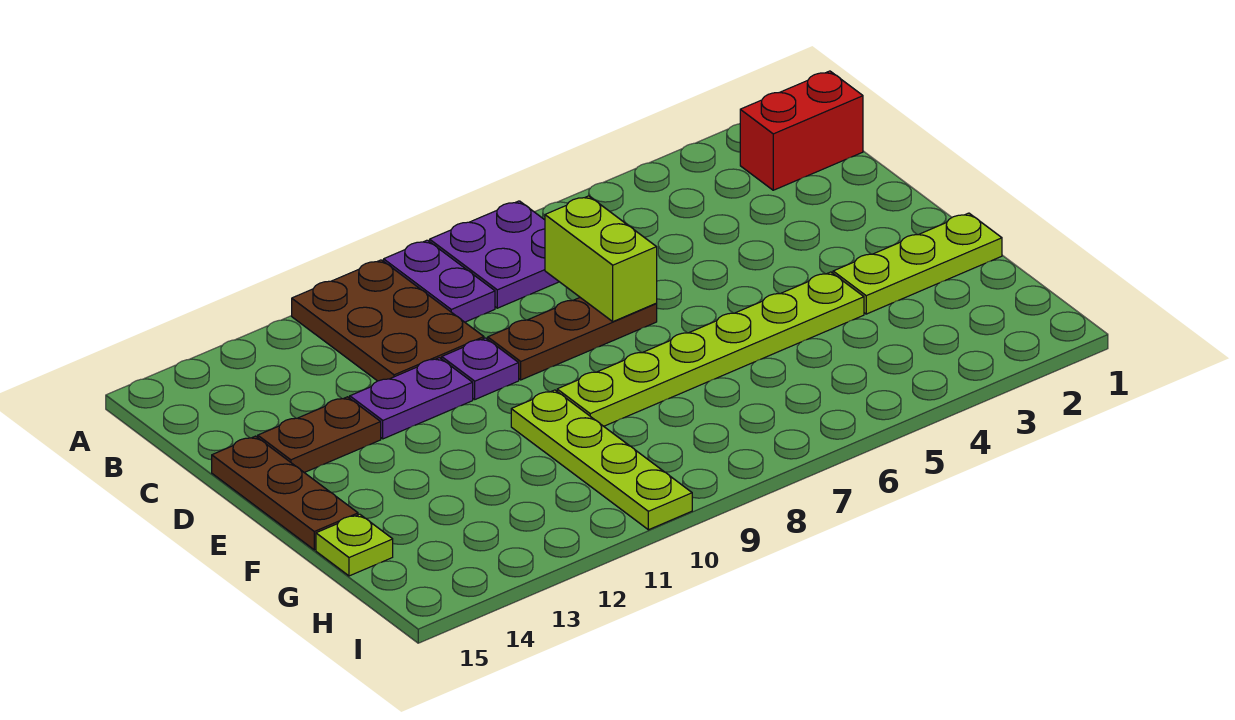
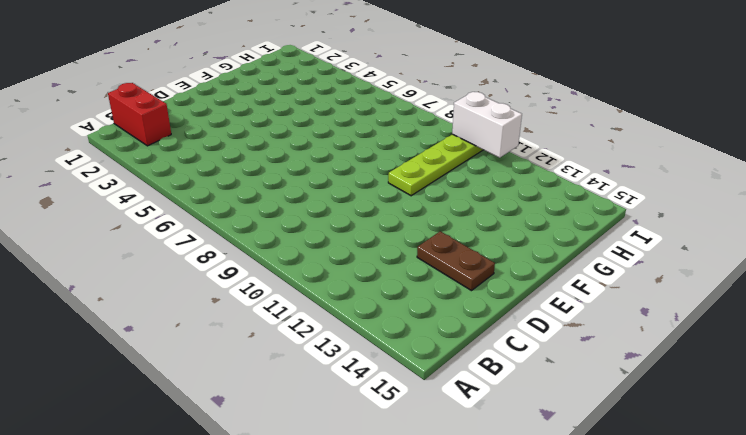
white brick I10:I11 level 2 -> none
none -> purple plate A7:B8 level 1
none -> purple plate A9:B9 level 1
none -> brown plate A10:C11 level 1

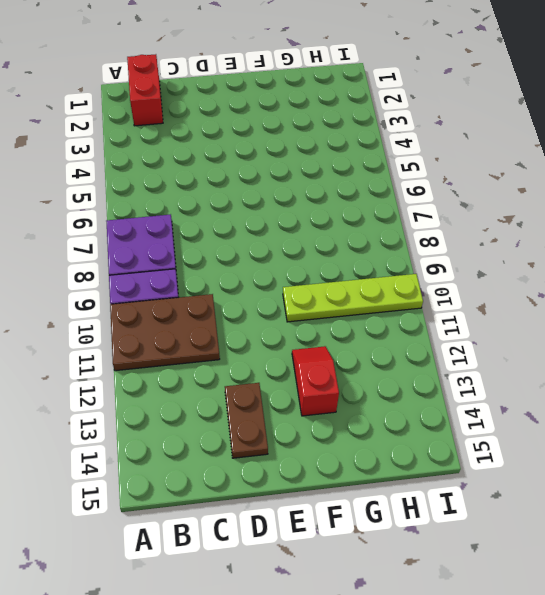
red slope F12:F13 level 1 top 13 -> none
none -> brown plate D7:D9 level 1
none -> purple plate D10 level 1
none -> purple plate D11:D12 level 1

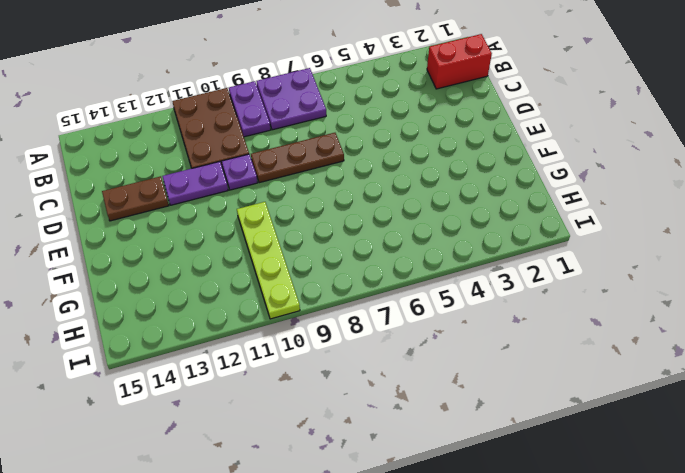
none -> brown plate D15:F15 level 1
none -> lime plate F1:F3 level 1
none -> lime plate F4:F9 level 1

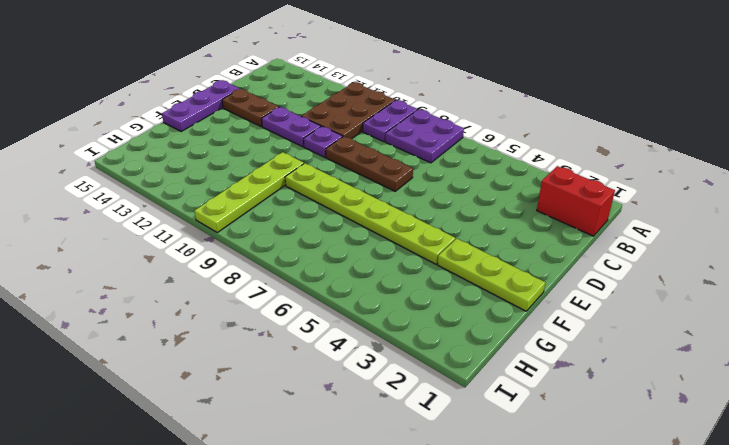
purple plate D15:F15 level 1 -> brown plate D15:F15 level 1
none -> lime plate G15 level 1
none -> lime brick C7:D7 level 2

